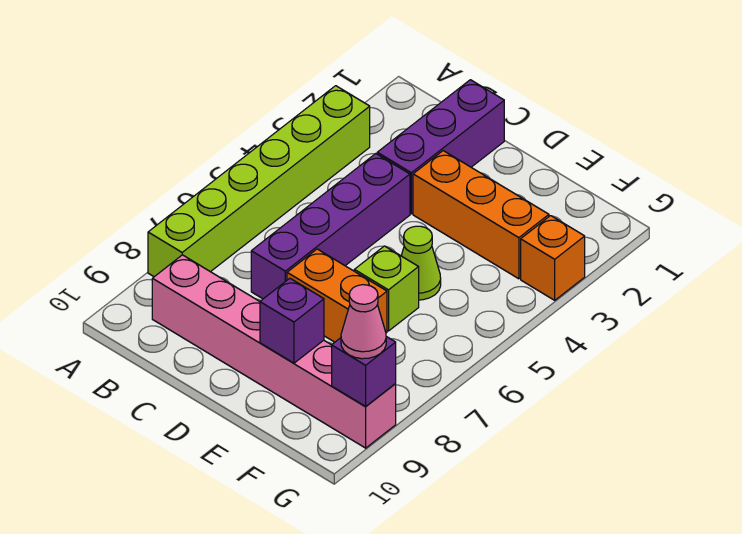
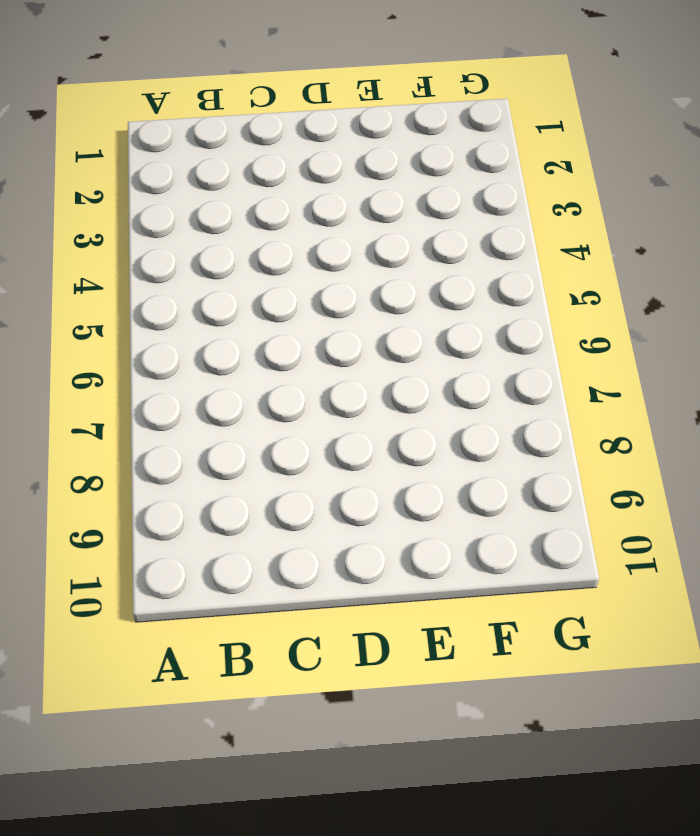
none -> lime brick A3:A8 level 1
none -> pink brick B9:G9 level 1
none -> purple brick C1:C3 level 1

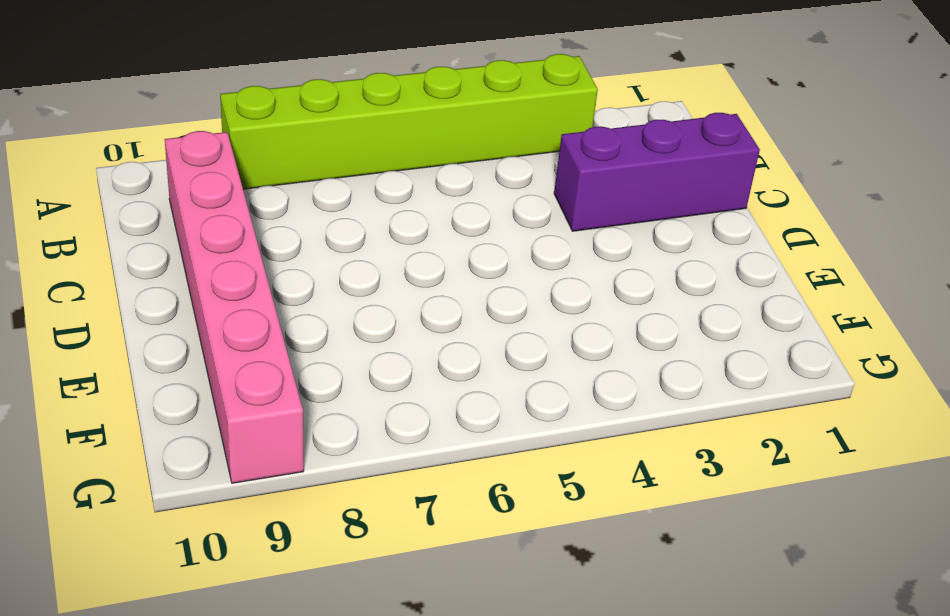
none -> purple brick C4:C7 level 1
none -> orange brick D3:F3 level 1
none -> orange brick D7:E7 level 1

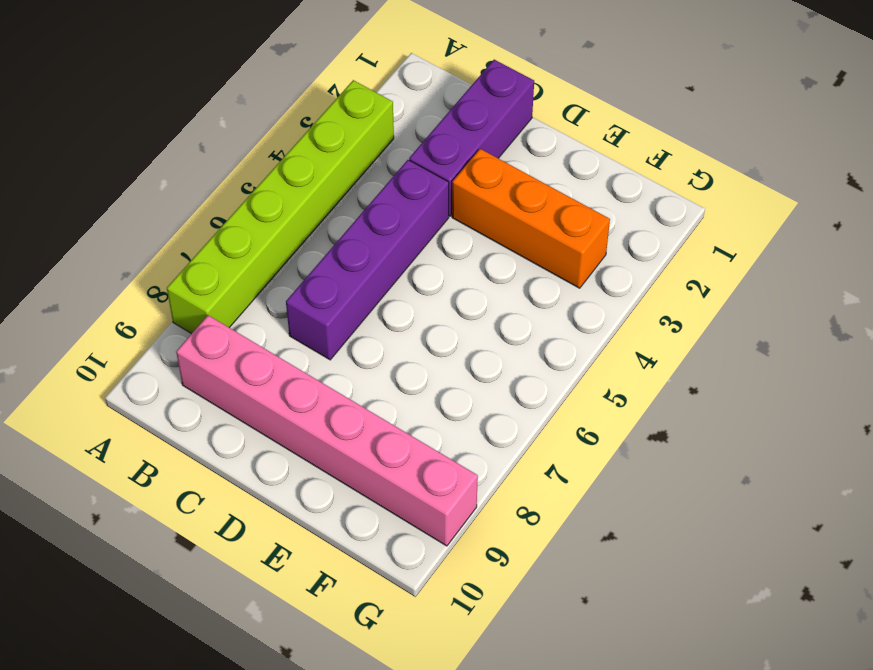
none -> orange brick D7:E7 level 1
none -> lime cone E5 level 1
none -> lime brick E6 level 1

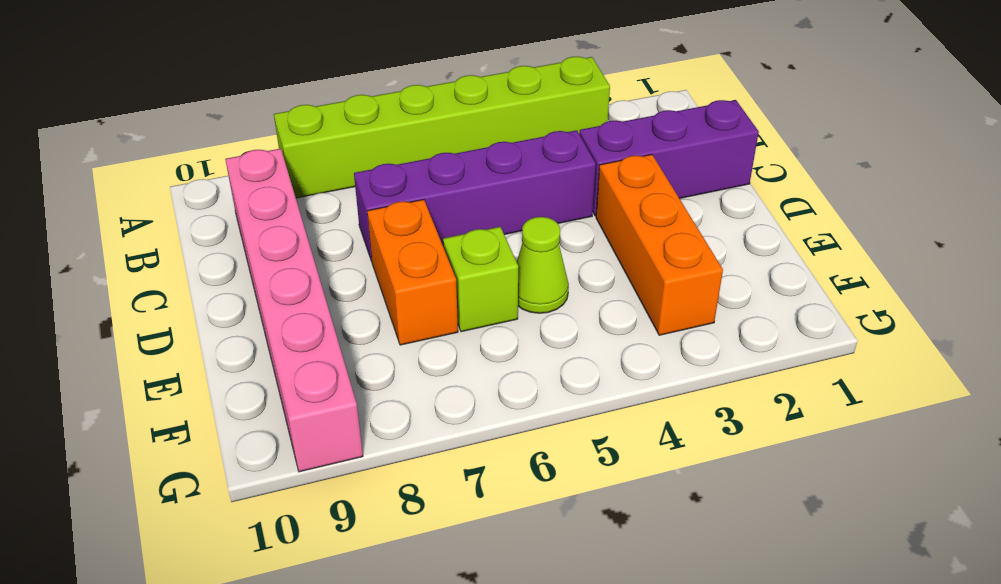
none -> orange brick G3 level 1
none -> purple brick E9 level 2
none -> purple brick G9 level 2

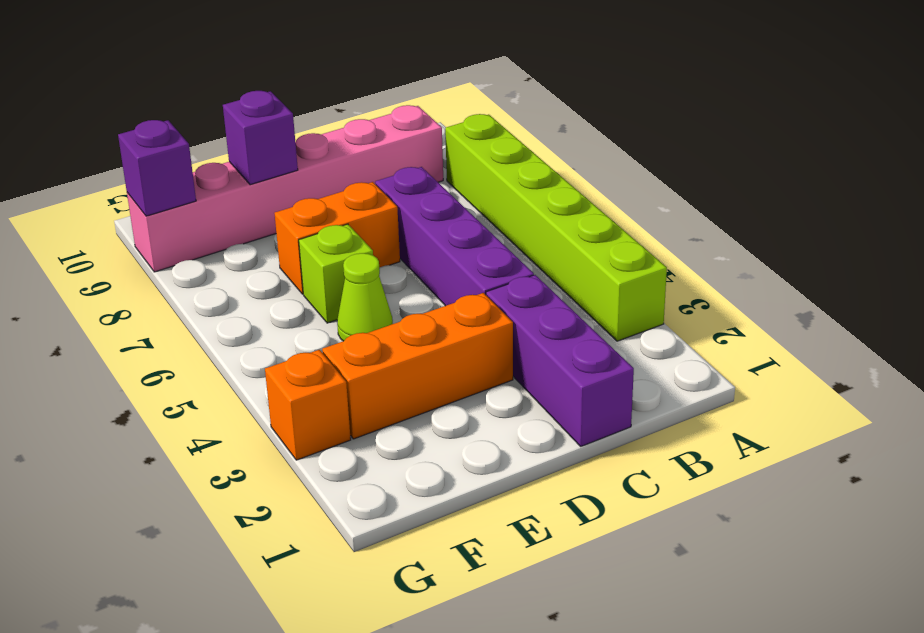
none -> pink cone G9 level 3

